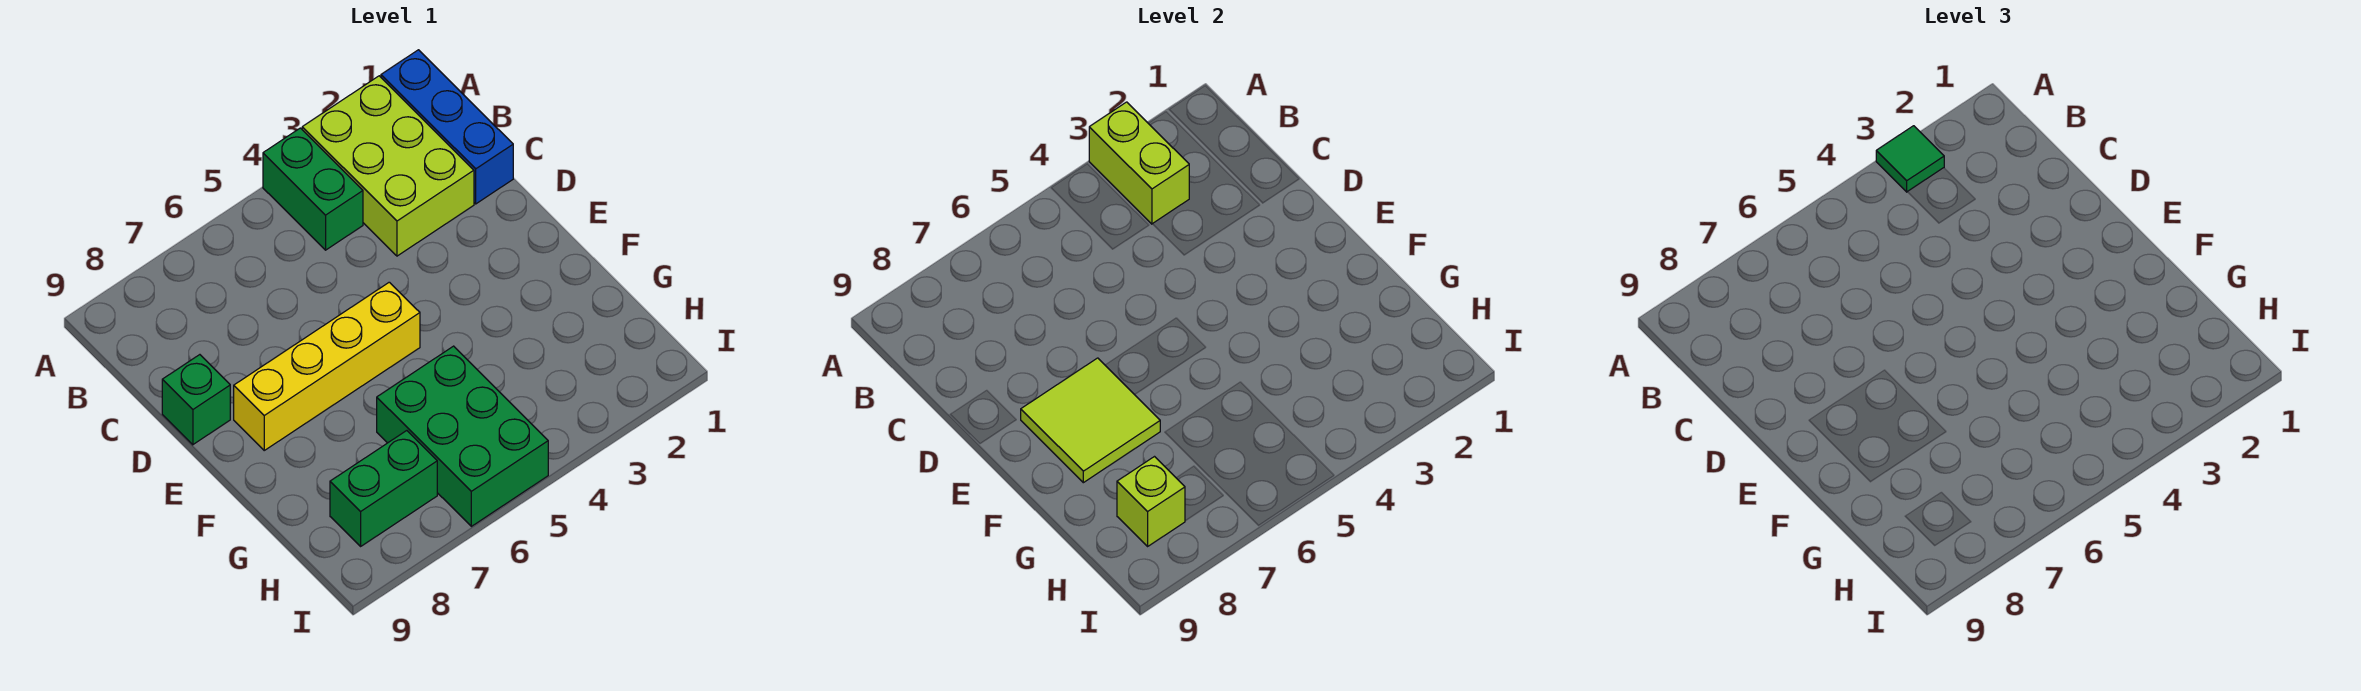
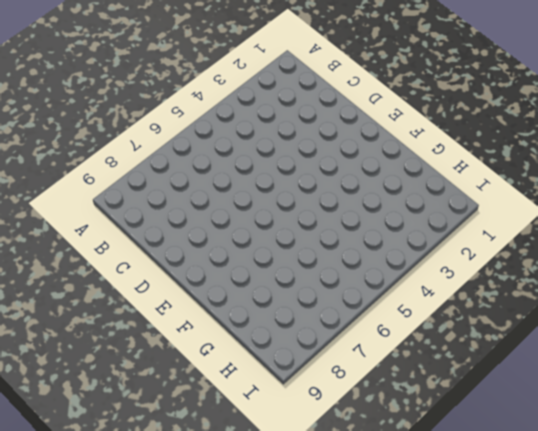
none -> blue brick A1:C1 level 1
none -> lime brick A2:C3 level 1

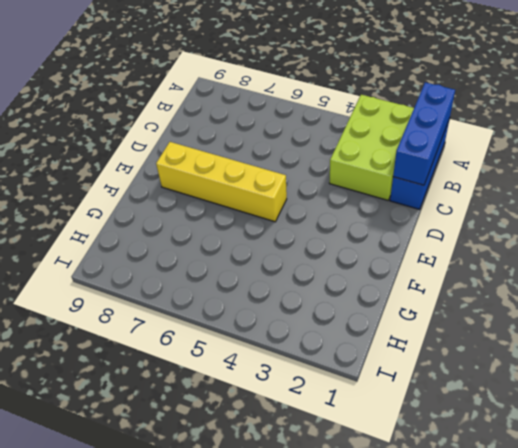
blue brick A1:C1 level 2 -> none
none -> green brick A4:B4 level 1
none -> green brick D9 level 1

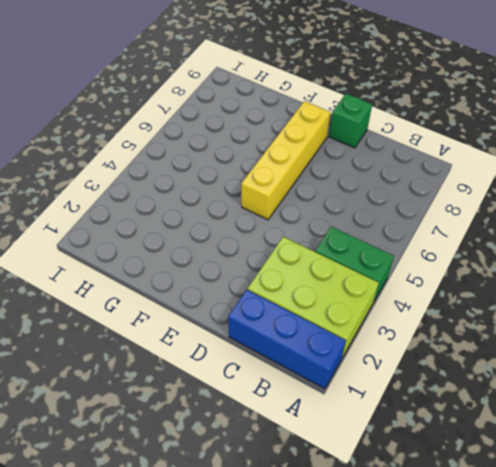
none -> green brick G5:I6 level 1
none -> green brick H7:H8 level 1

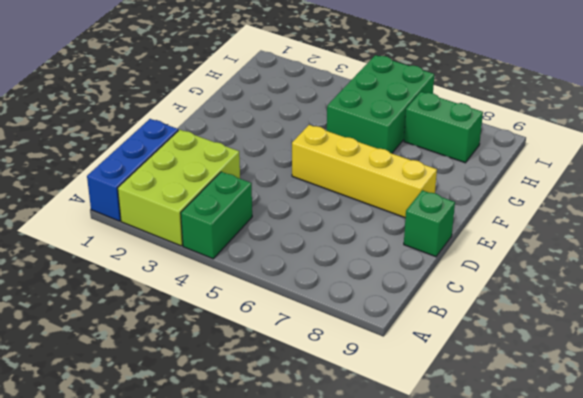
none -> lime brick A3:B3 level 2
none -> lime tile E7:F8 level 2

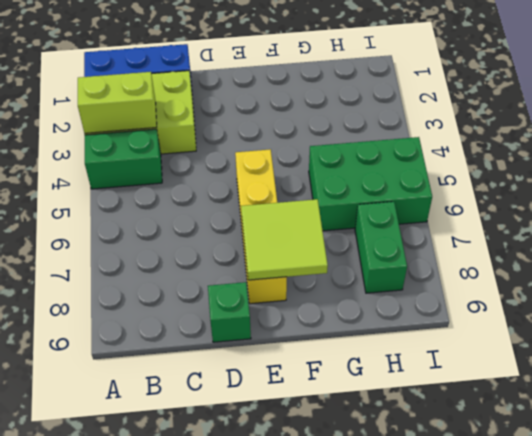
none -> lime brick H8 level 2
none -> green tile A3 level 3

